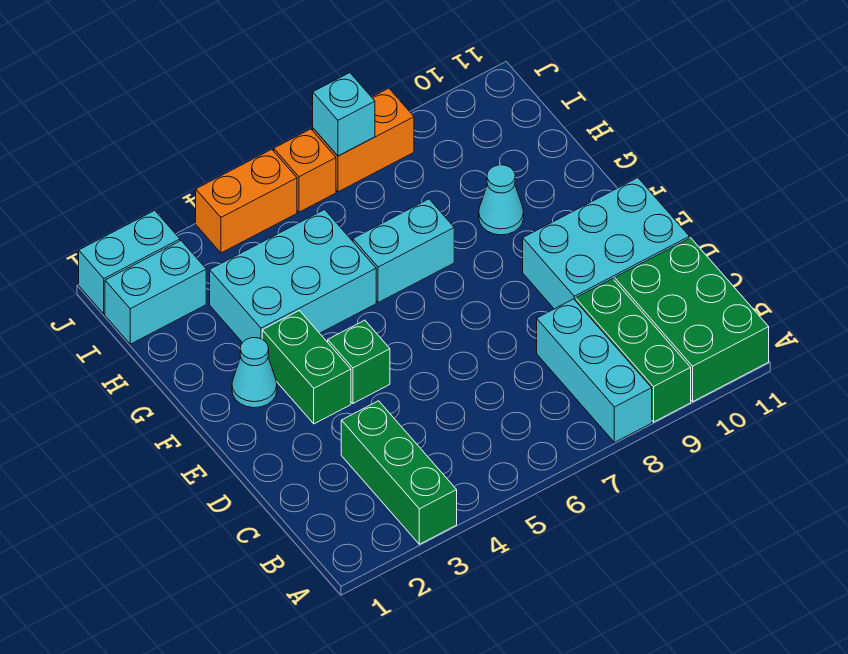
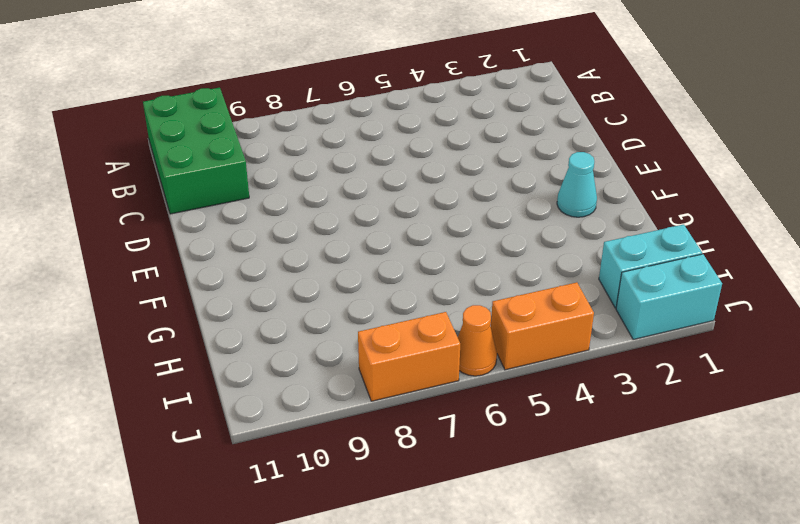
orange cone J6 level 1 -> orange brick J6 level 1
none -> green brick A3:C3 level 1
none -> cyan brick A8:C8 level 1
none -> green brick A9:C9 level 1

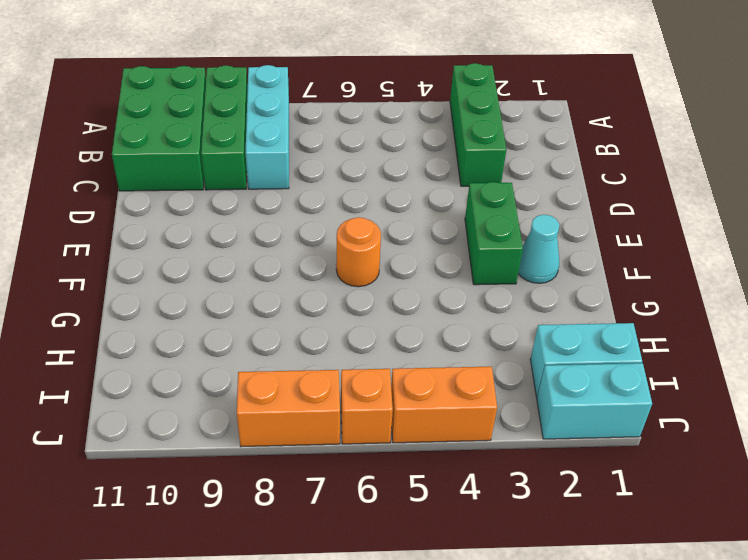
orange round brick F6 level 1 -> none
none -> cyan brick D9:E11 level 1
none -> green brick E4 level 1
none -> cyan brick G3:H5 level 1

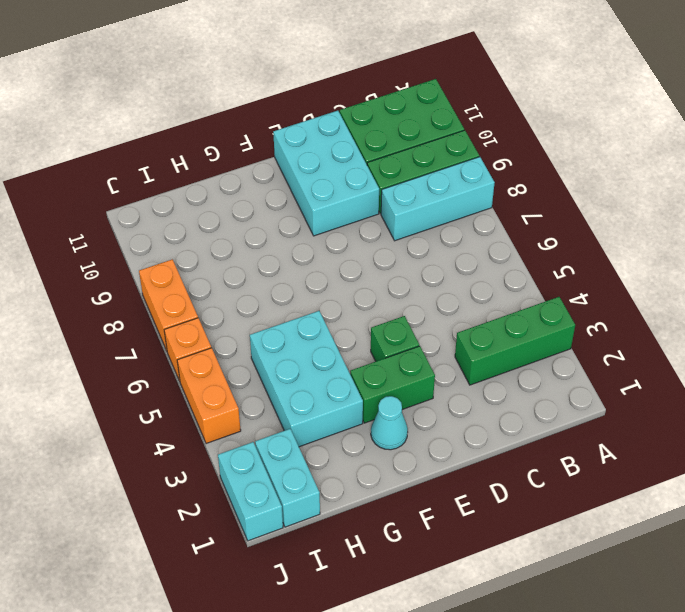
none -> cyan brick G6:G7 level 1
none -> cyan cone G9 level 1
none -> cyan brick J7 level 2

